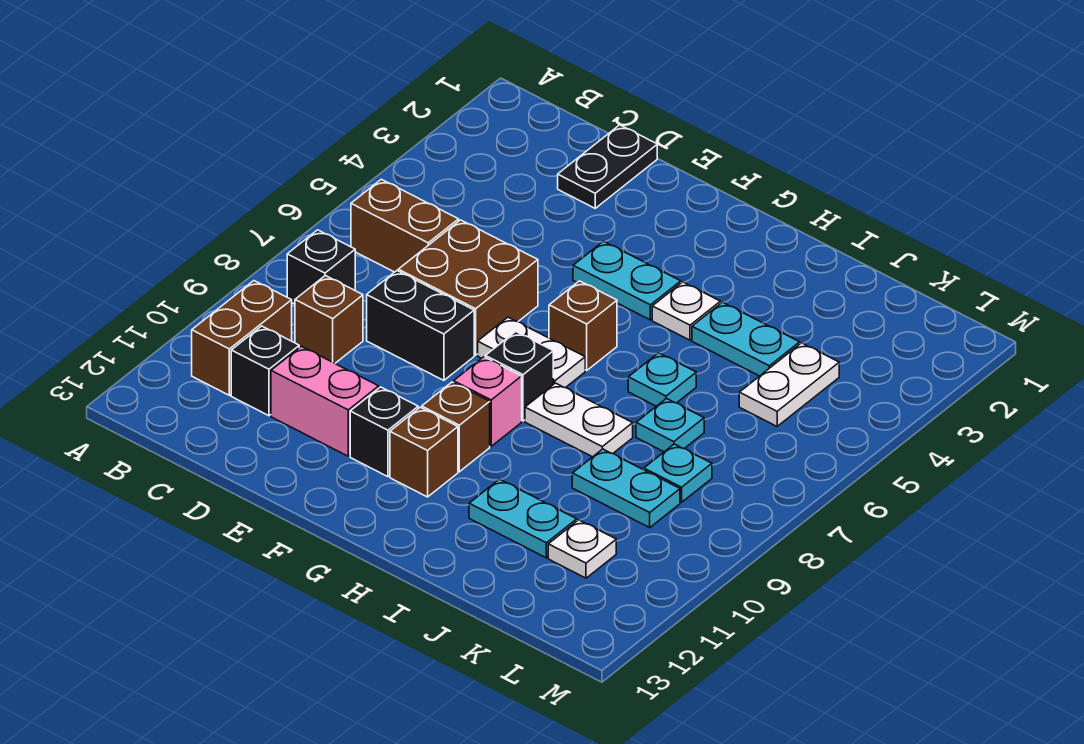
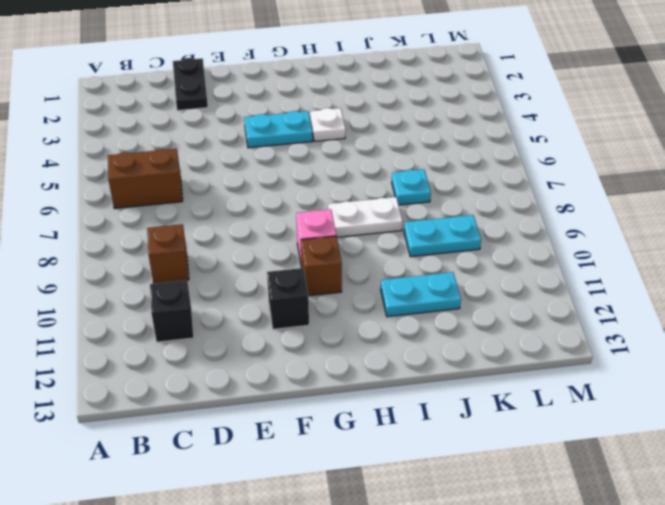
none -> black brick B8 level 1
none -> brown brick B10:B11 level 1
none -> brown brick D6:E7 level 1

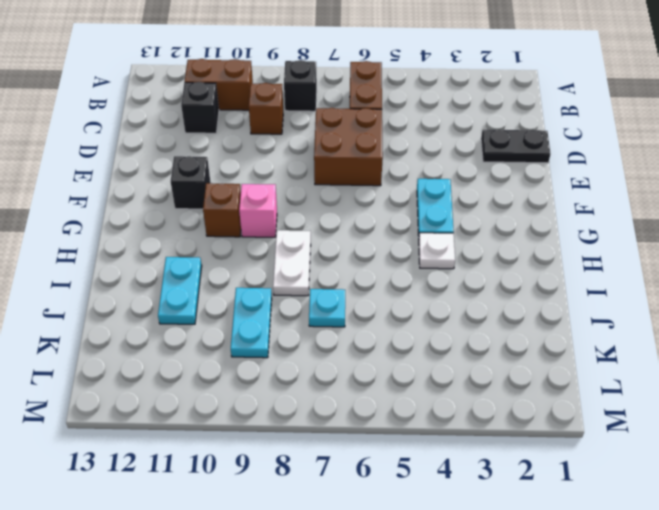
none -> black brick D8:E8 level 1
none -> pink brick D11:E11 level 1
none -> white plate F7:G7 level 1

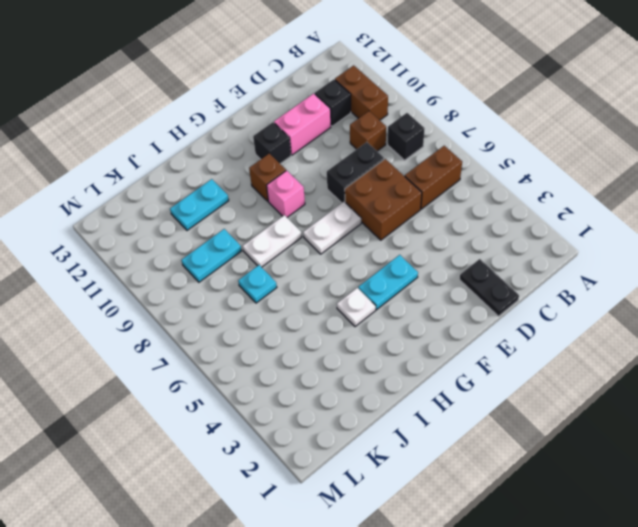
none -> brown brick G6 level 1
none -> black brick G8 level 1
none -> brown brick G11 level 1

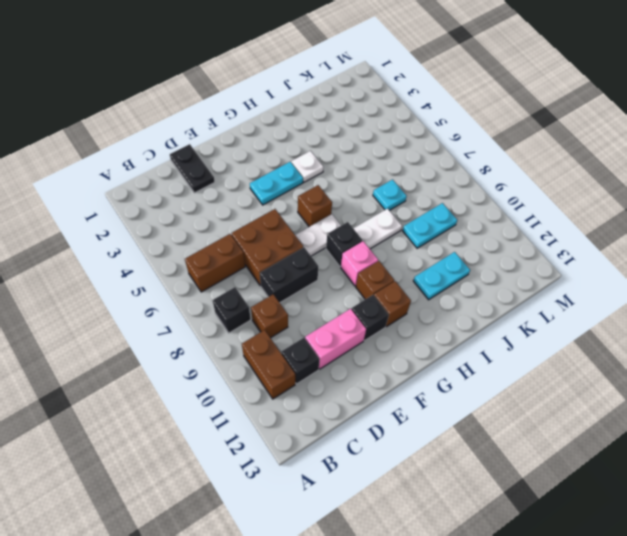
none -> cyan plate I4:J4 level 1
none -> cyan plate I6 level 1
none -> white plate K4:K5 level 1

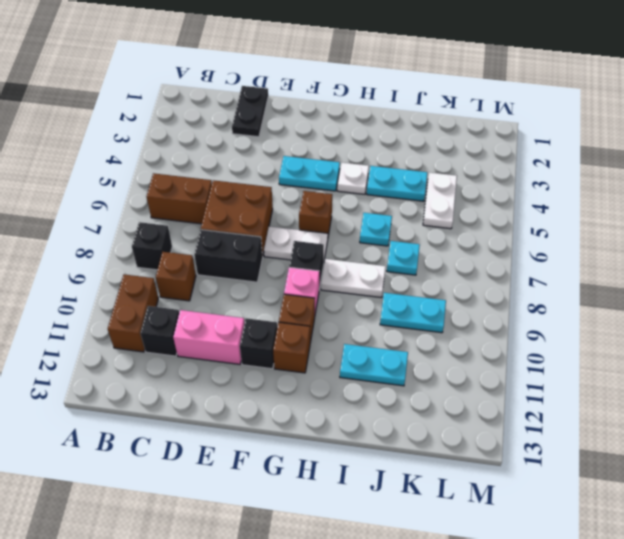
none -> cyan plate K8 level 1
none -> white plate K11 level 1

